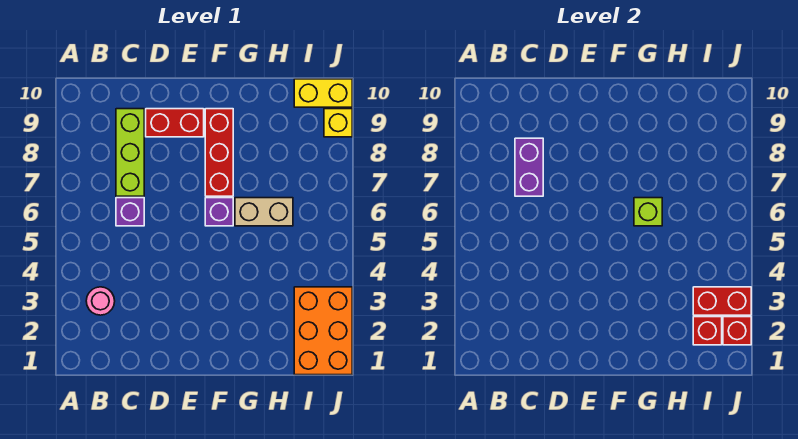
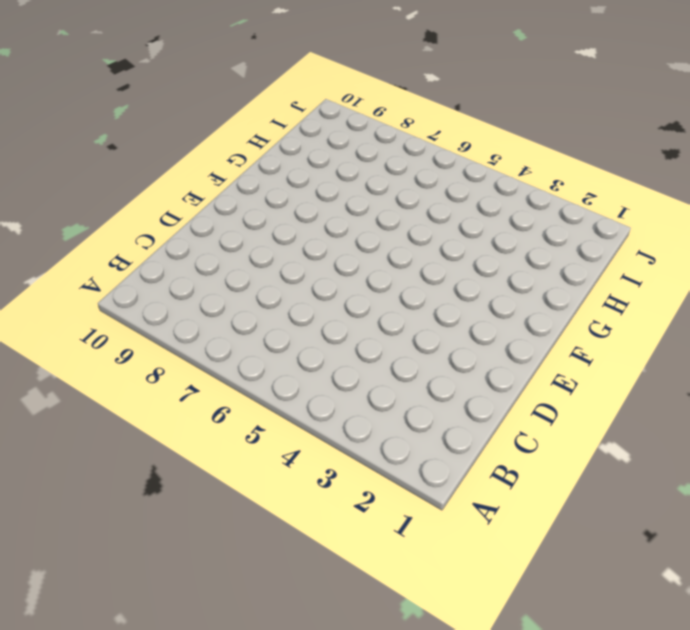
none -> pink round brick B3 level 1
none -> purple brick C6 level 1
none -> lime brick C7:C9 level 1

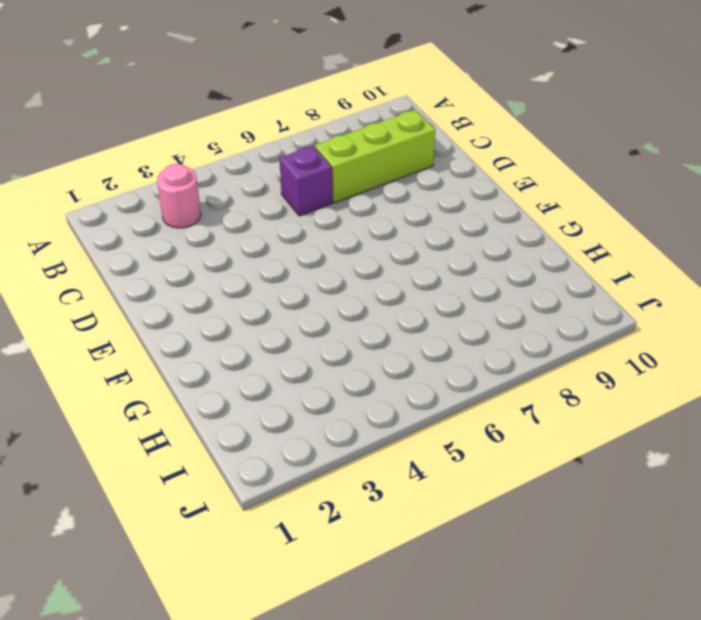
none -> red brick D9:E9 level 1
none -> purple brick F6 level 1
none -> red brick F7:F9 level 1

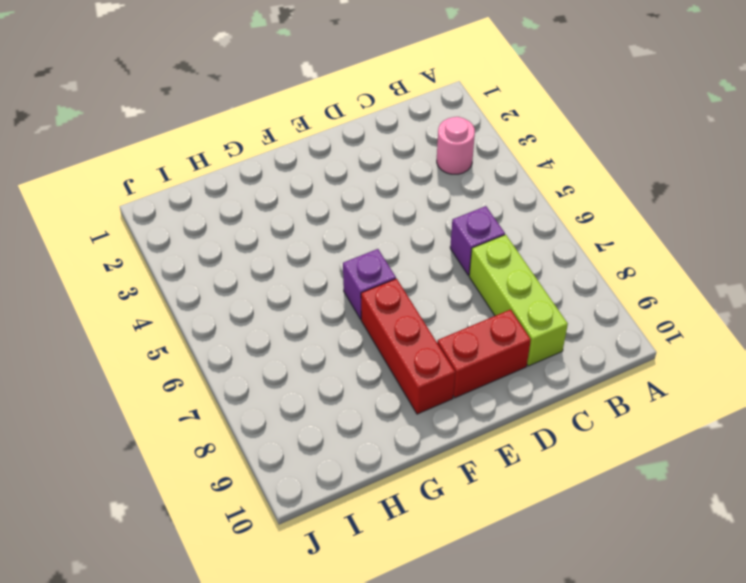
none -> tan brick G6:H6 level 1
none -> orange brick I1:J3 level 1
none -> yellow brick I10:J10 level 1

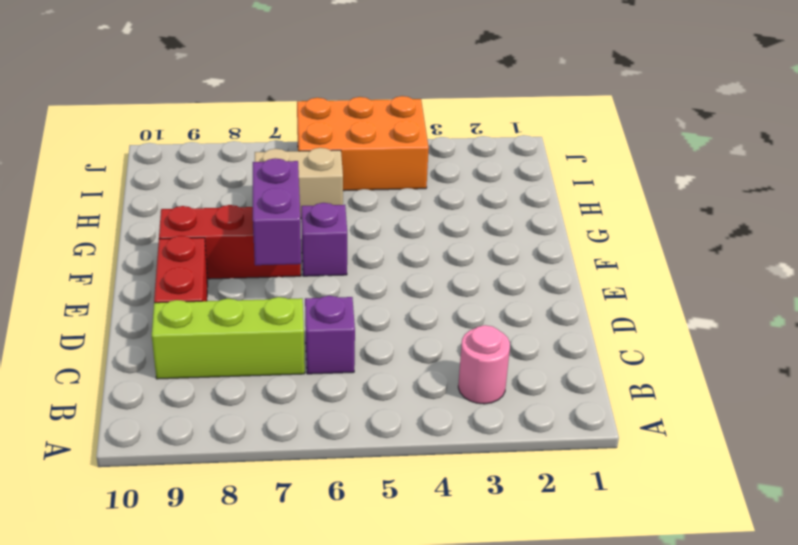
purple brick E7:F7 level 2 -> purple brick C7:C8 level 2
tan brick H6:H7 level 1 -> tan brick G6:H6 level 1
orange brick I4:J6 level 1 -> orange brick I1:J3 level 1
none -> yellow brick I10:J10 level 1
none -> yellow brick J9 level 1
none -> lime brick G6 level 2

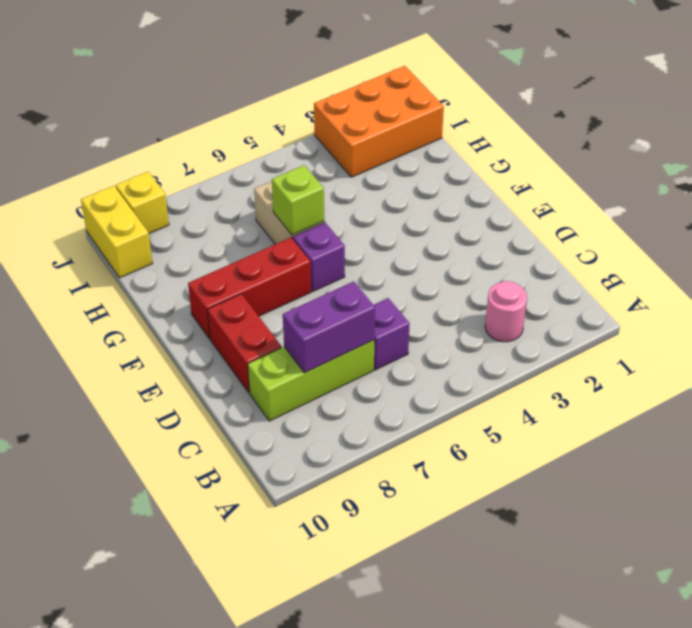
none -> red brick I2 level 2
none -> red brick I3:J3 level 2
none -> red brick J2 level 2

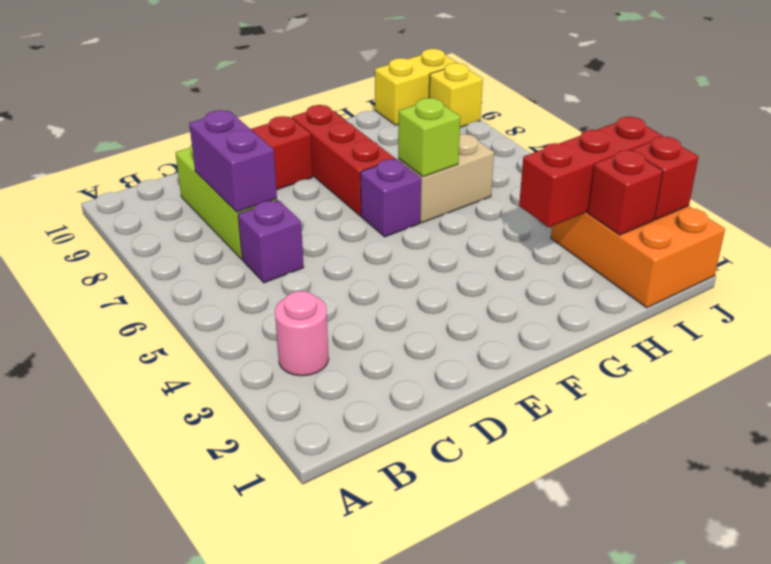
red brick H3:J3 level 2 -> red brick I3:J3 level 2

